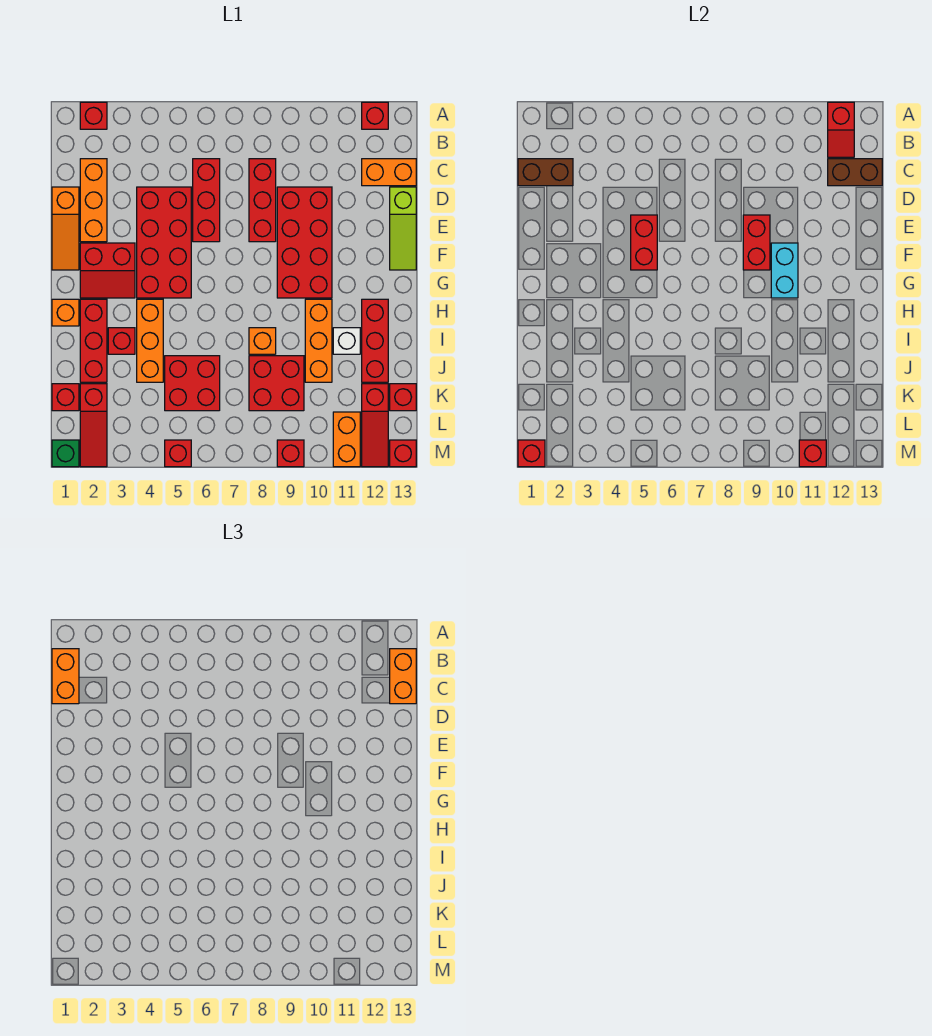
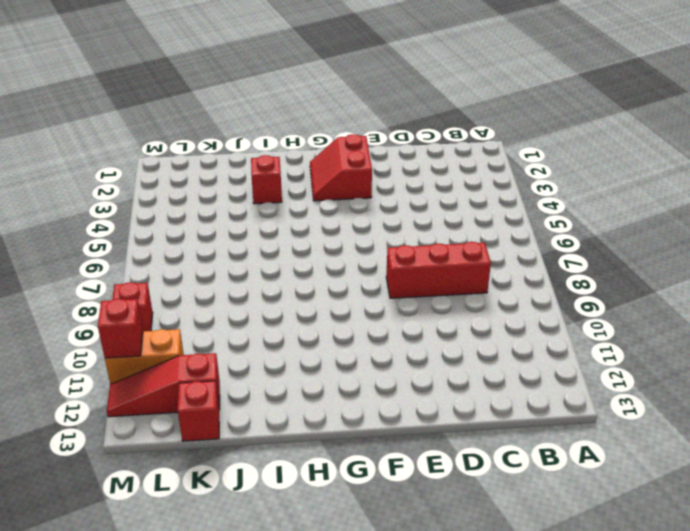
none -> red brick A2 level 1
none -> red brick A12 level 1
none -> orange brick C2:E2 level 1
none -> red brick C6:E6 level 1

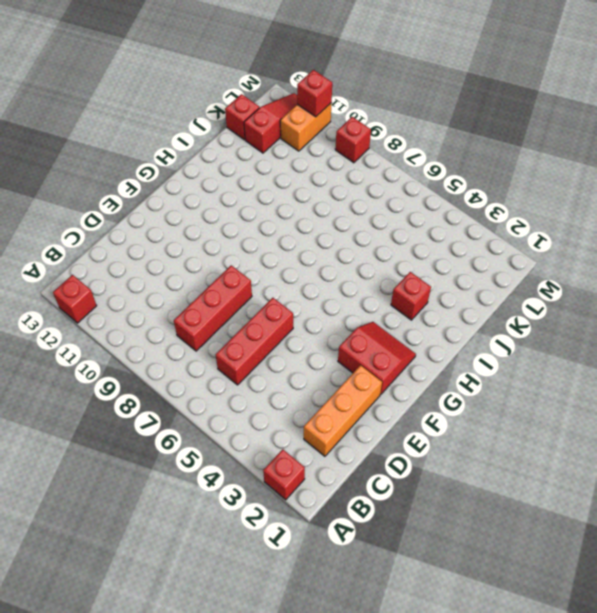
none -> orange brick C12:C13 level 1
none -> orange slope D1:F1 level 1 top D
none -> red brick D4:G5 level 1
none -> red brick D9:G10 level 1

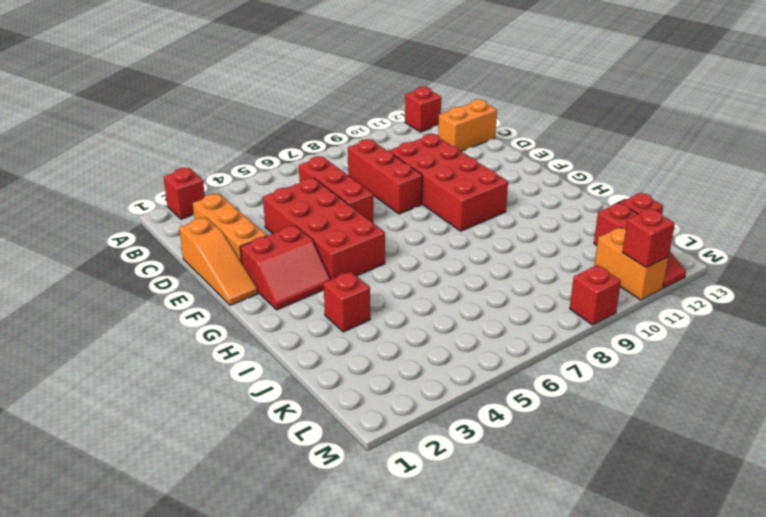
none -> lime slope D13:F13 level 1 top D
none -> orange brick H1 level 1
none -> red brick H2:J2 level 1
none -> orange brick H4:J4 level 1

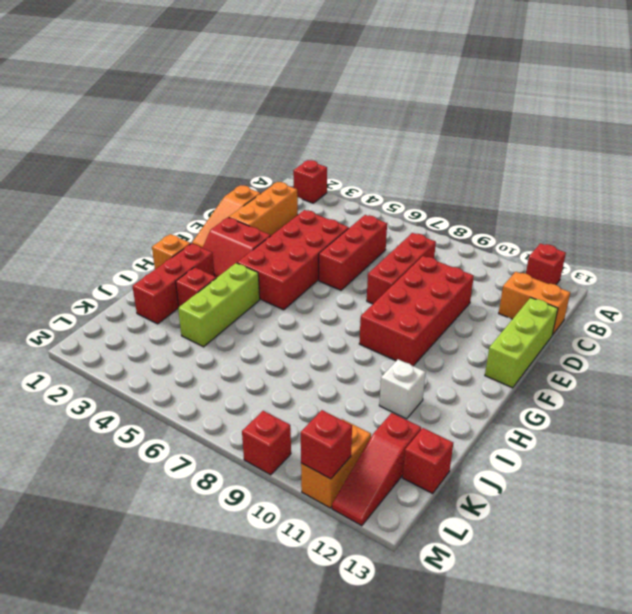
lime brick D13:F13 level 1 -> lime slope D13:F13 level 1 top D
lime brick H4:J4 level 1 -> orange brick H4:J4 level 1
none -> orange brick H10:J10 level 1
none -> red brick H12:J12 level 1
none -> orange brick I8 level 1
none -> red brick J5:K6 level 1

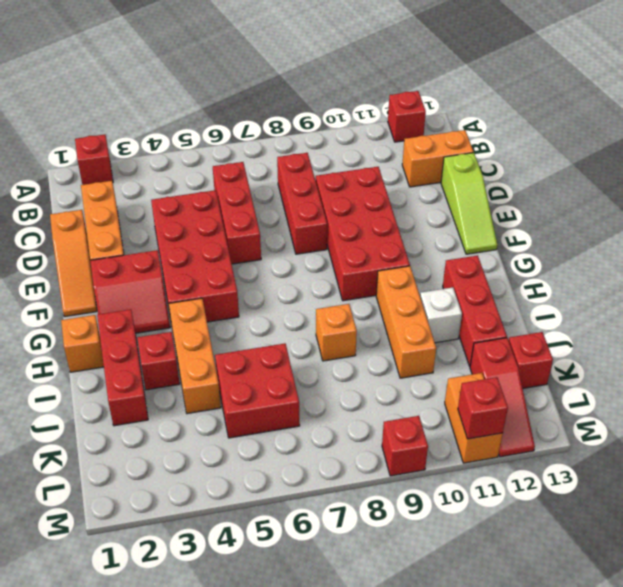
none -> red brick J8:K9 level 1
none -> red brick K1 level 1
none -> red slope K2:M2 level 1 top K
none -> green brick M1 level 1

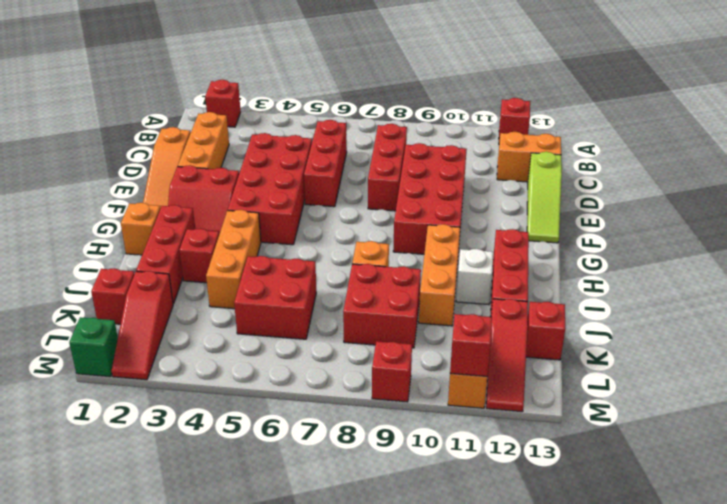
none -> red brick M5 level 1
none -> red brick M13 level 1
none -> red slope A12:B12 level 2 top A
none -> brown brick C1:C2 level 2

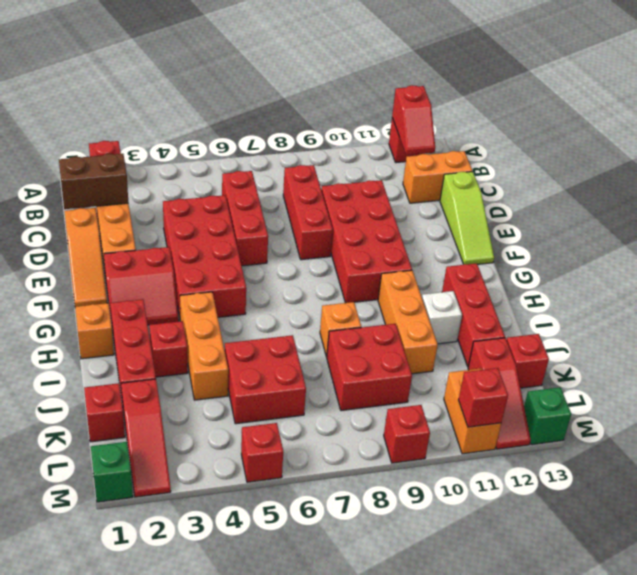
green brick M13 level 1 -> red brick M13 level 1
none -> brown brick C12:C13 level 2
none -> red brick E5:F5 level 2
none -> red brick E9:F9 level 2
none -> cyan brick F10:G10 level 2

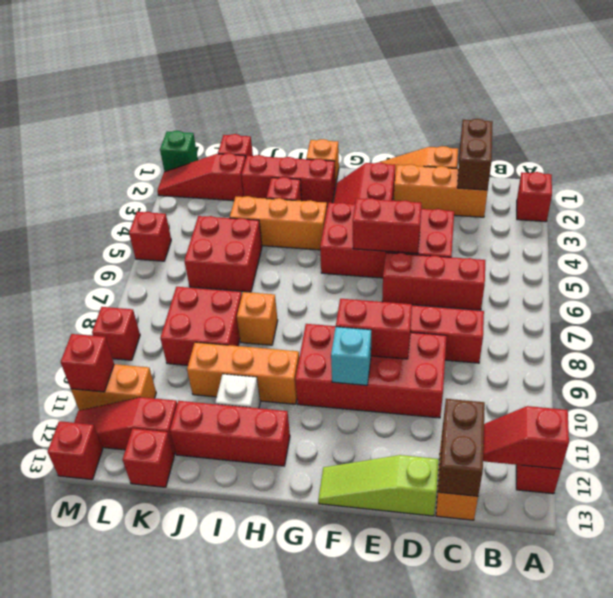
cyan brick F10 level 2 -> cyan brick F10:G10 level 2
none -> red brick M1 level 2
none -> orange brick B1:C1 level 3
none -> orange brick B13:C13 level 3

